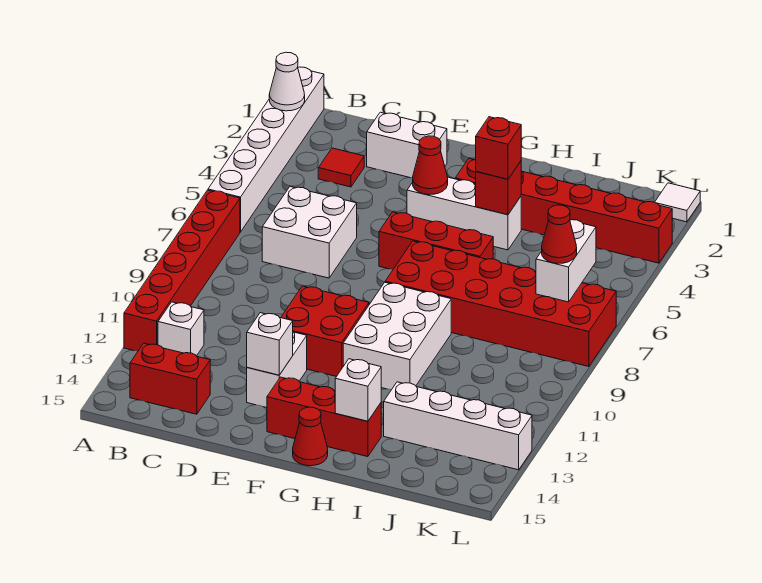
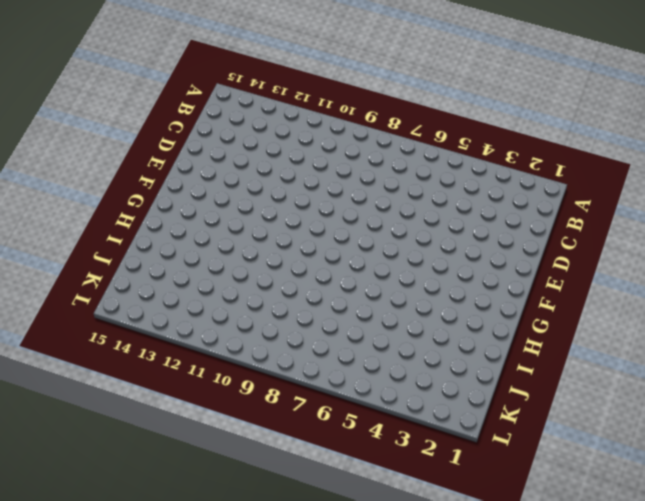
none -> white brick A1:A6 level 1
none -> red brick A7:A12 level 1
none -> white brick B12 level 1

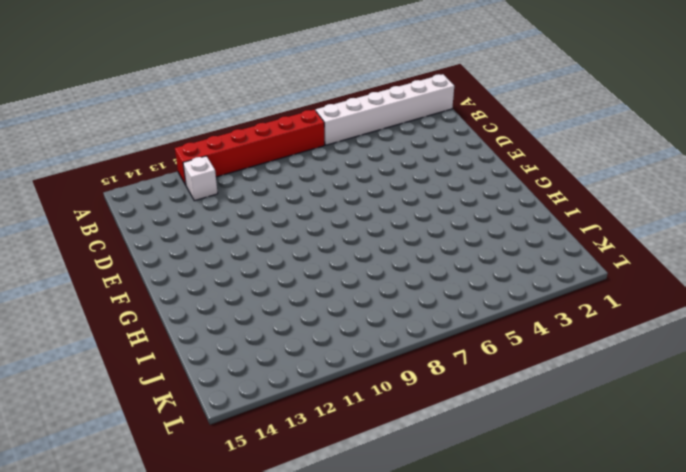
none -> red brick B14:C14 level 1
none -> red tile C3 level 1
none -> white brick C6:D7 level 1

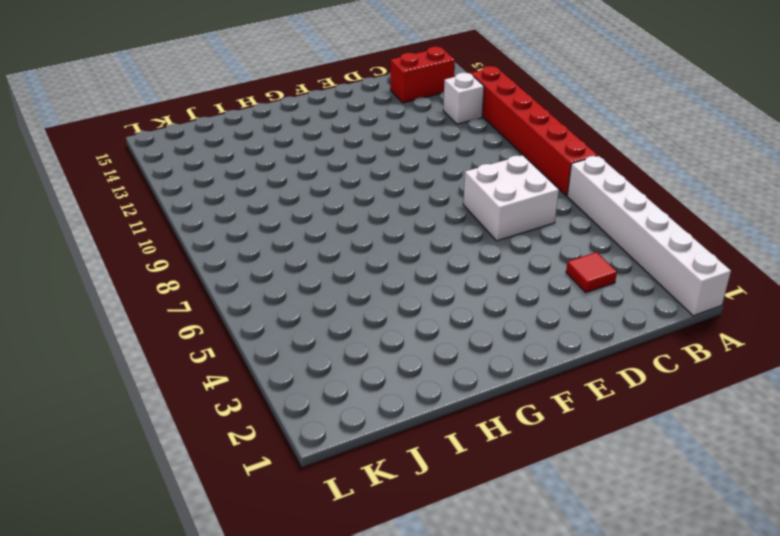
none -> white brick D2:E2 level 1
none -> red brick E10:F11 level 1
none -> white brick E12:E13 level 1

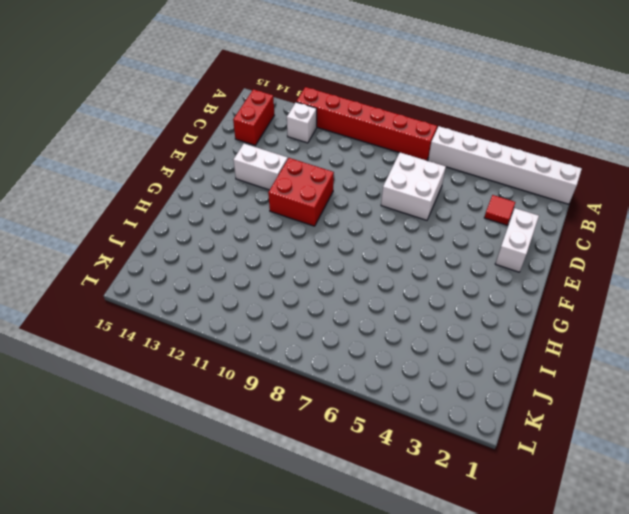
none -> white brick F4:H4 level 1
none -> red brick F6:H6 level 1
none -> red brick F14:H14 level 1

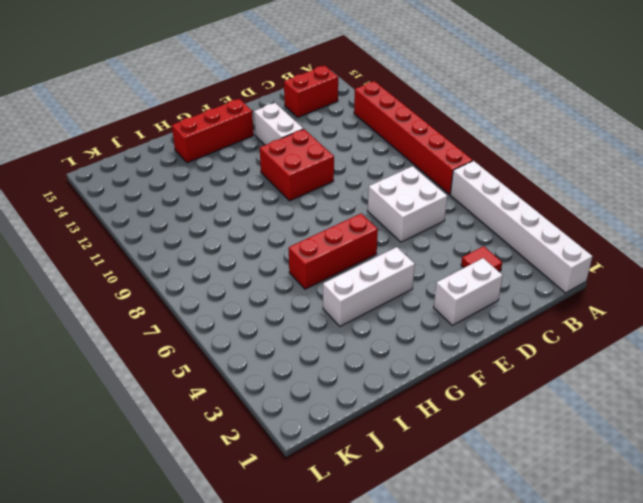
none -> white brick B12 level 1
none -> red brick G3:L3 level 1
none -> red brick G7:L8 level 1

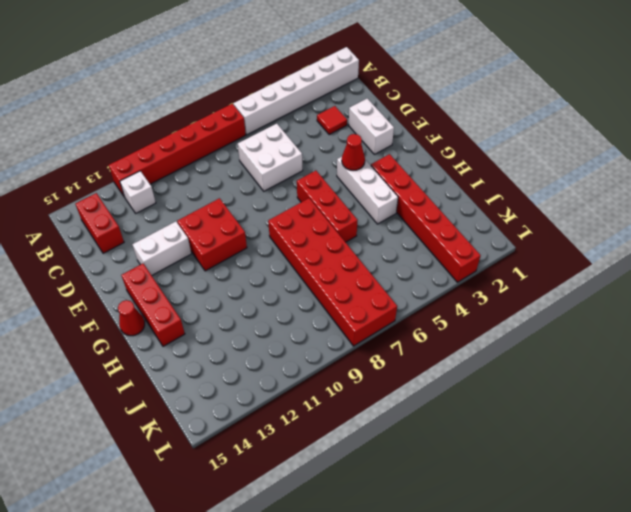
none -> white brick G9:H11 level 1
none -> white brick I13:L13 level 1
none -> white tile L1 level 1

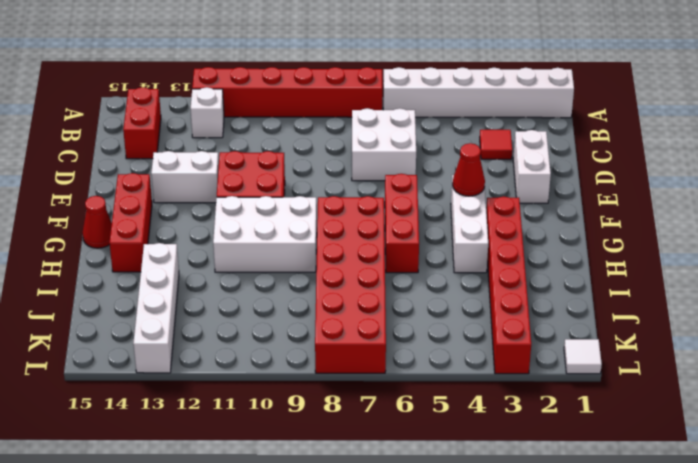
none -> white cone A2 level 2
none -> white brick E13 level 2
none -> red brick H4 level 2

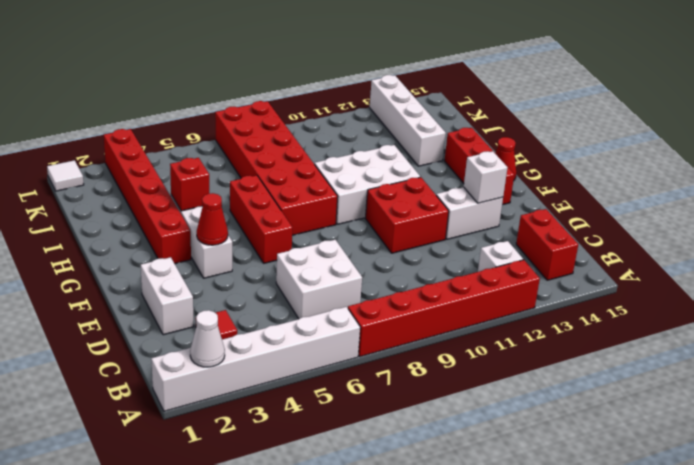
none -> white brick H14 level 2
none -> white brick K6:K7 level 2
none -> red brick H4 level 3

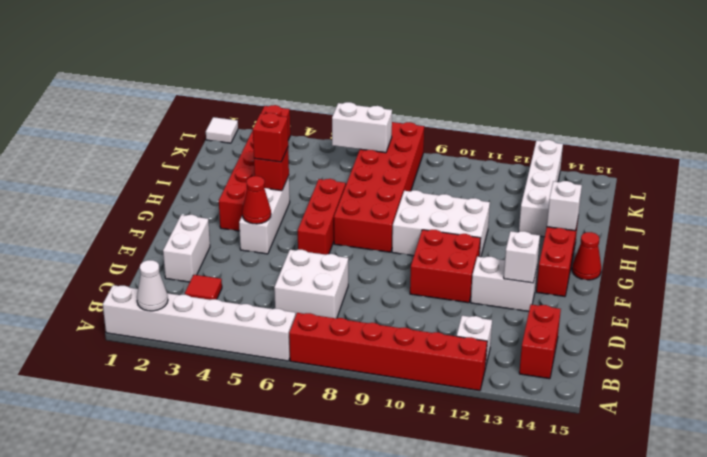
none -> red cone K7 level 3

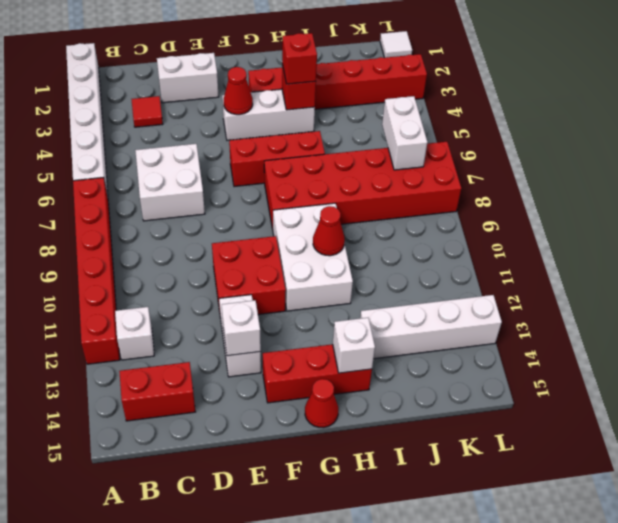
red cone H10 level 2 -> red cone K7 level 3
none -> white cone A2 level 2

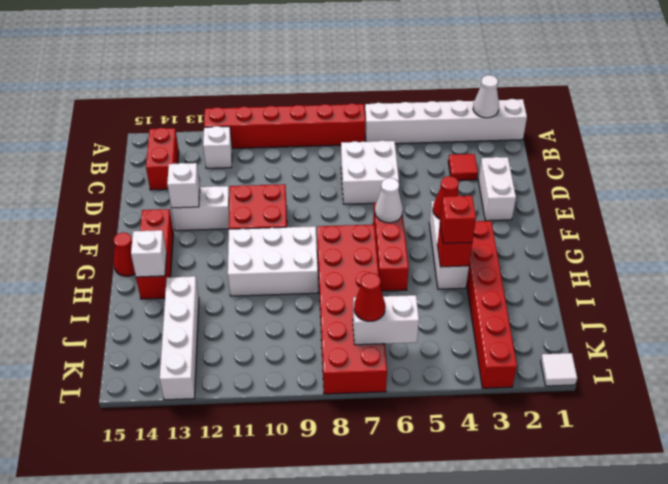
white cone F6 level 2 -> none

